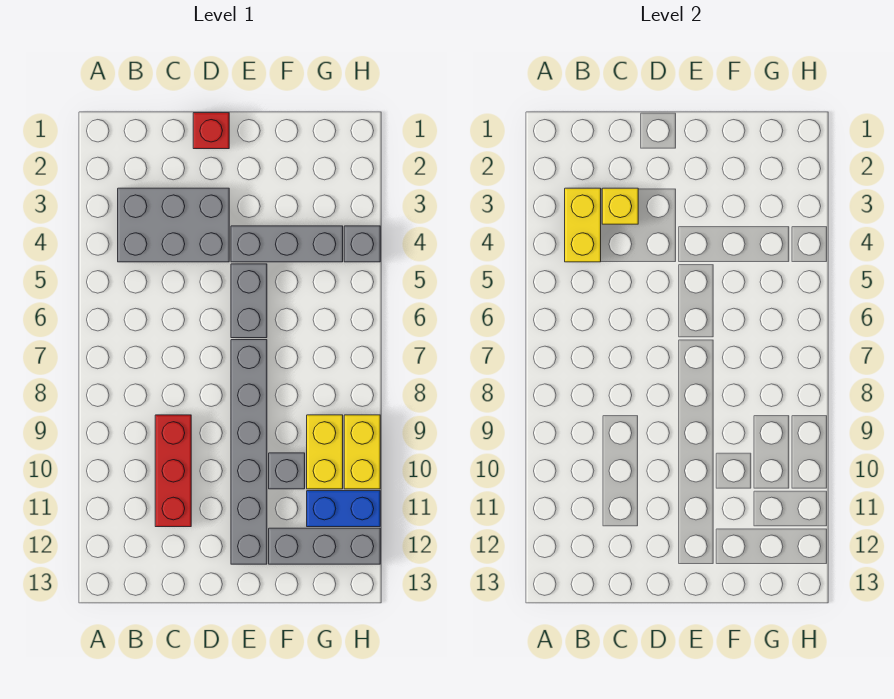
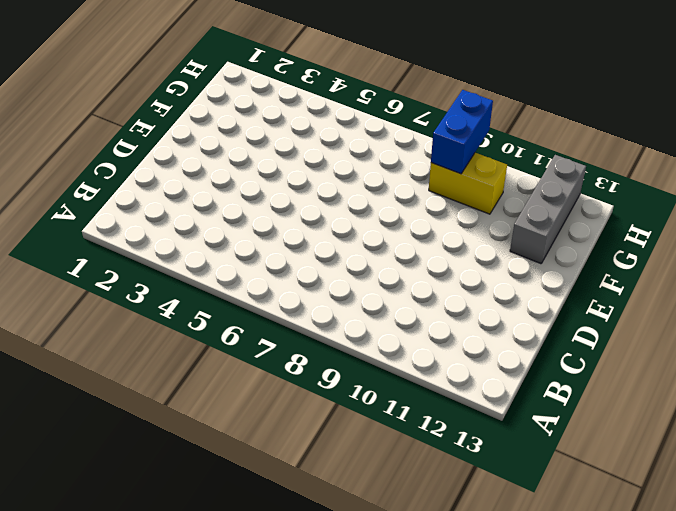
blue brick G9:H9 level 2 -> blue brick G11:H11 level 1
none -> grey brick B3:D4 level 1
none -> red brick C9:C11 level 1
none -> red brick D1 level 1

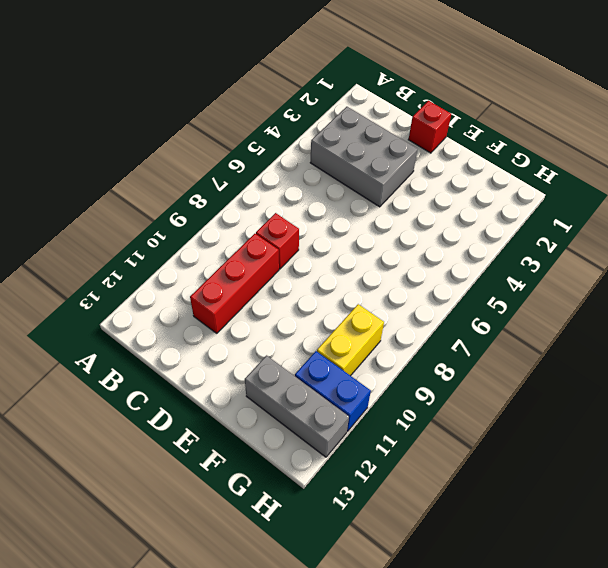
red brick C8 level 1 -> none
none -> grey brick E4:G4 level 1
none -> grey brick E5:E6 level 1
none -> grey brick E7:E12 level 1

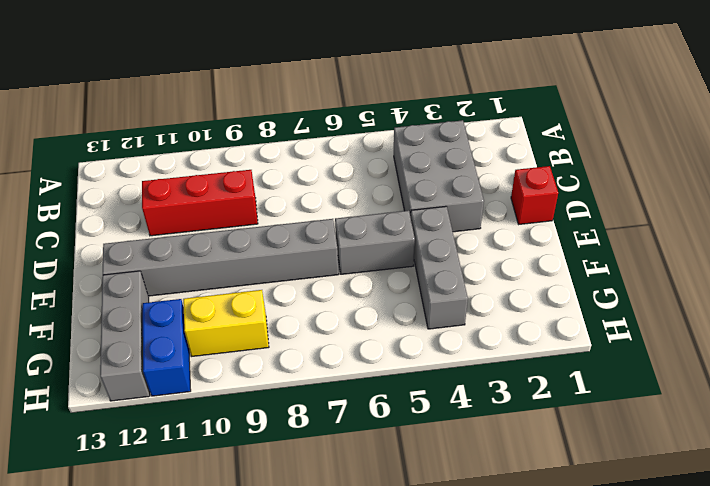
none -> grey brick F10 level 1
none -> grey brick H4 level 1
none -> yellow brick H9:H10 level 1

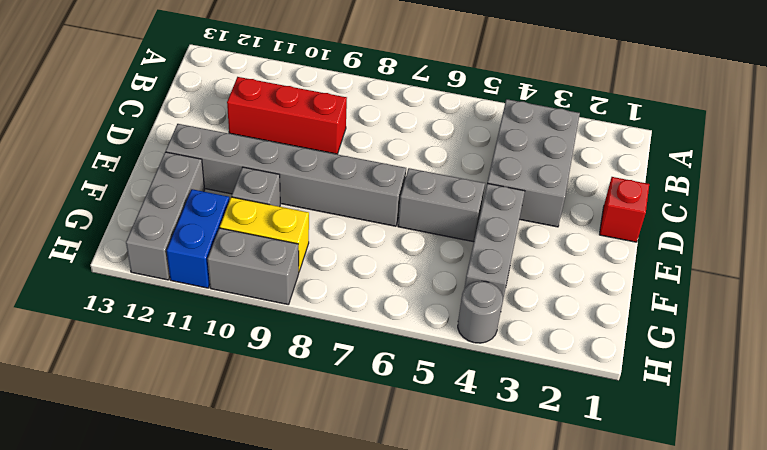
grey round brick H4 level 1 -> grey brick H4 level 1
grey brick H9:H10 level 1 -> yellow brick H9:H10 level 1
none -> yellow brick B3:B4 level 2
none -> yellow brick C3 level 2

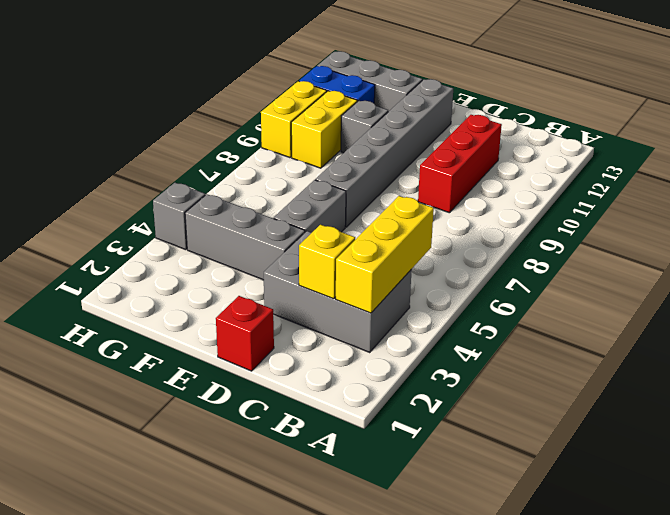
yellow brick B3:B5 level 2 -> yellow brick B3:B4 level 2

